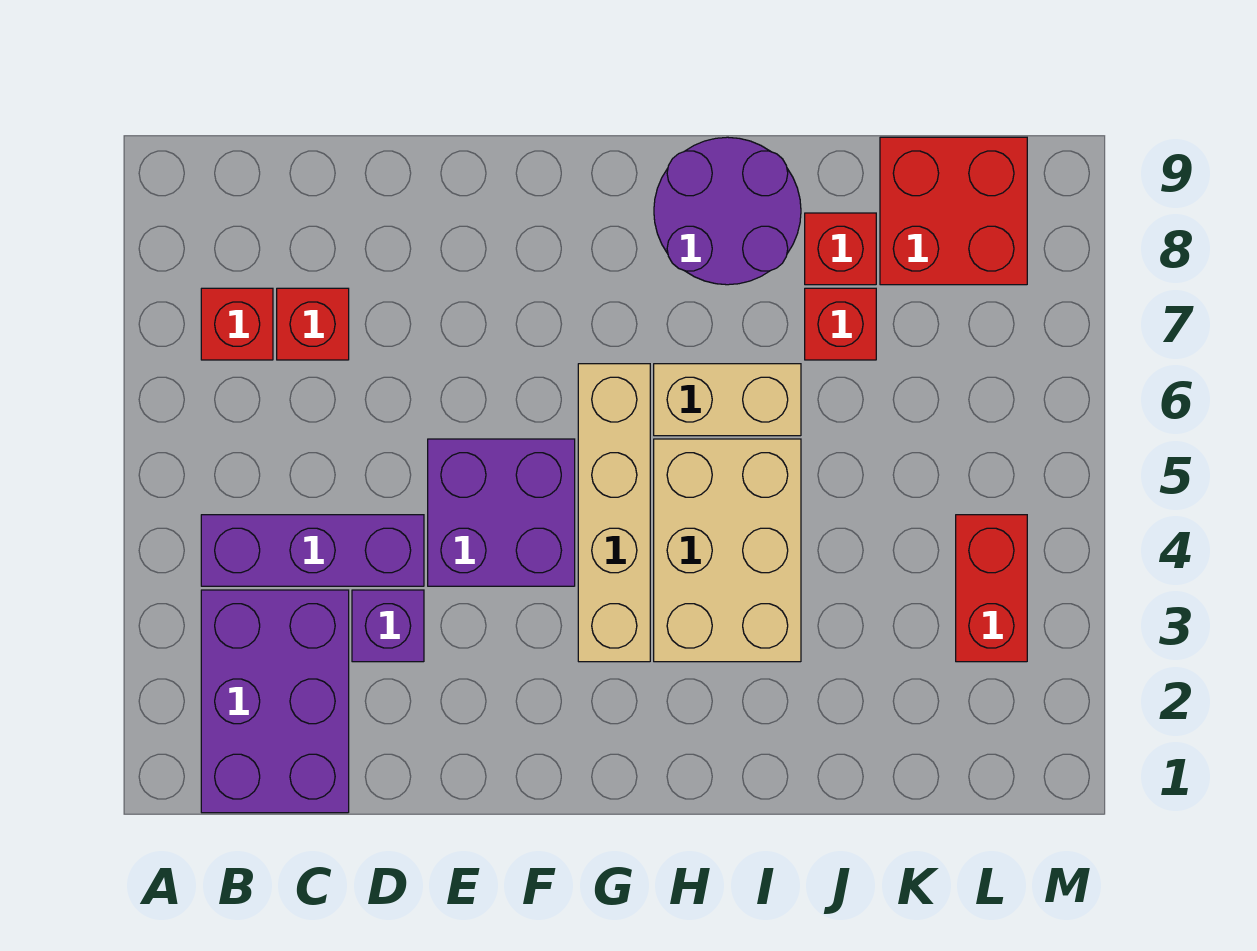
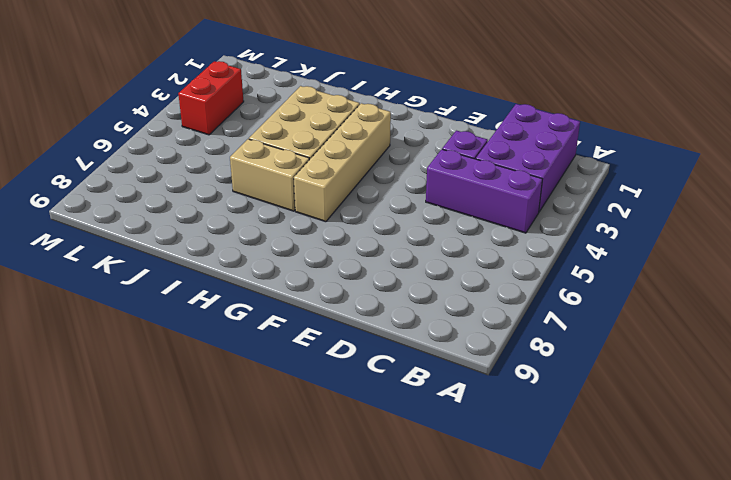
none -> red brick B7 level 1
none -> red brick C7 level 1
none -> purple brick E4:F5 level 1

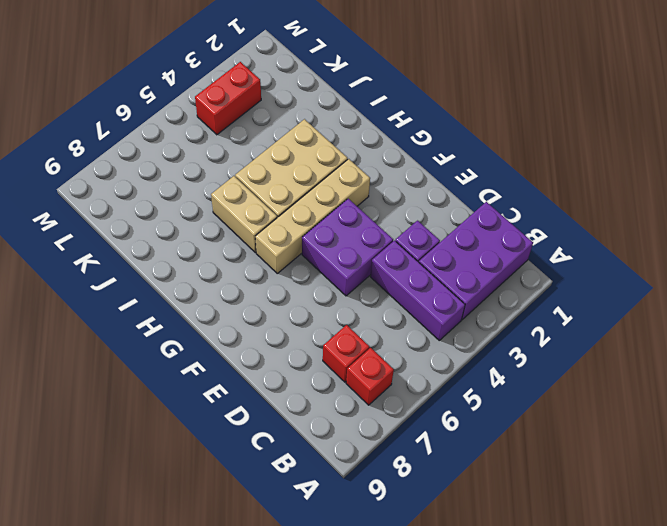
none -> purple round brick H8:I9 level 1
none -> red brick J7 level 1
none -> red brick J8 level 1

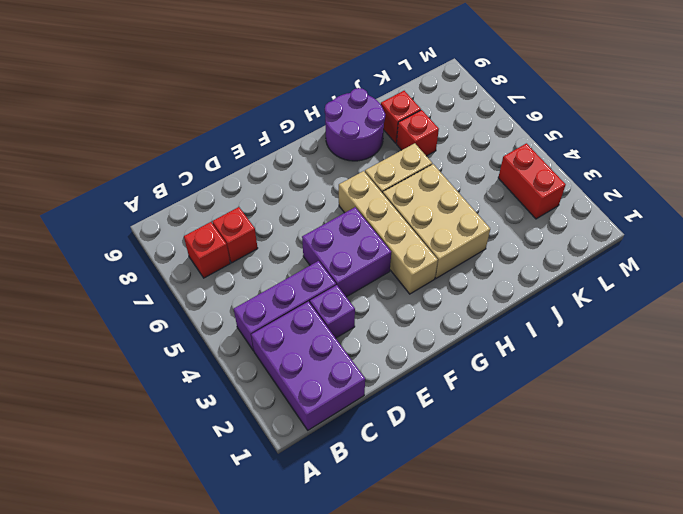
none -> red brick K8:L9 level 1

